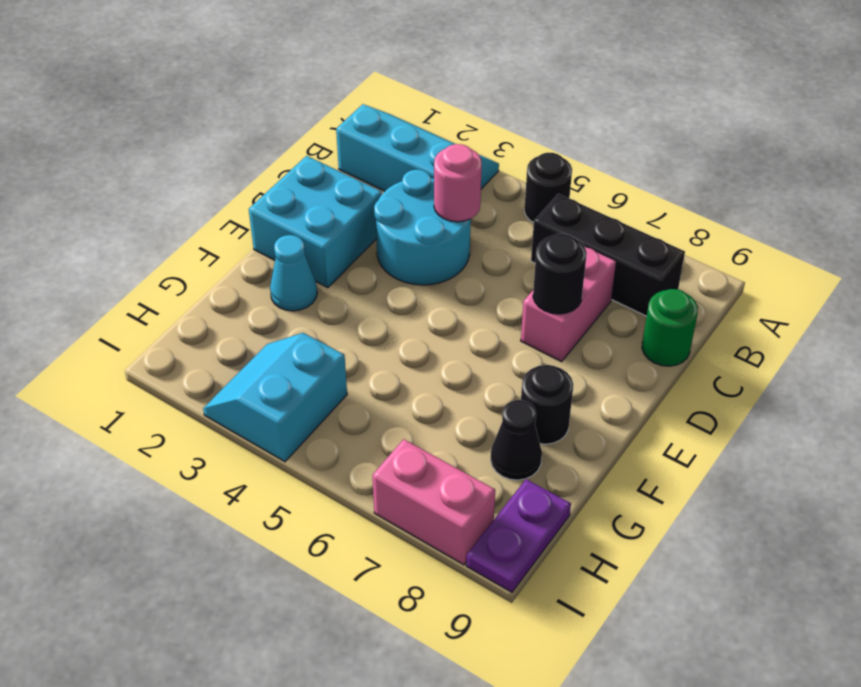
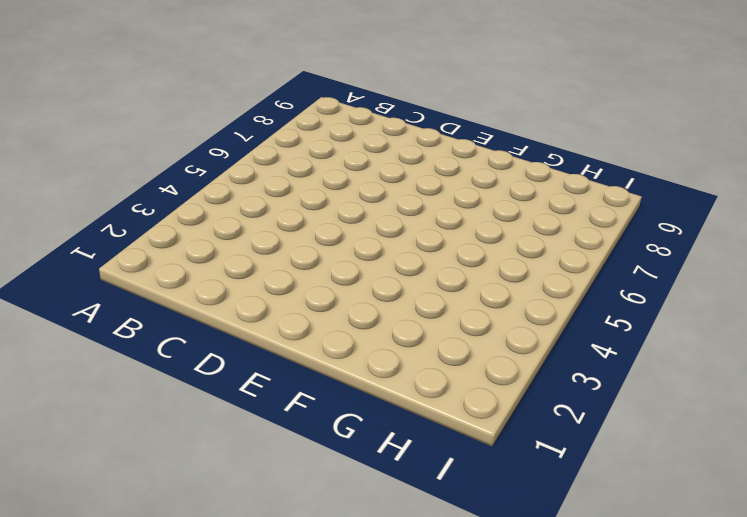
none -> cyan slope A1:B3 level 1 top B
none -> black round brick A5 level 1
none -> black brick B6:B8 level 1

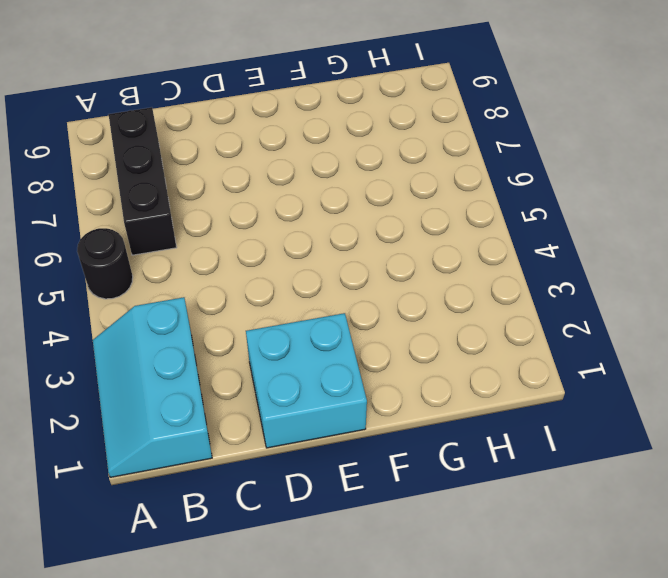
none -> cyan round brick C3:D4 level 1
none -> pink brick C7:D7 level 1
none -> green round brick C9 level 1

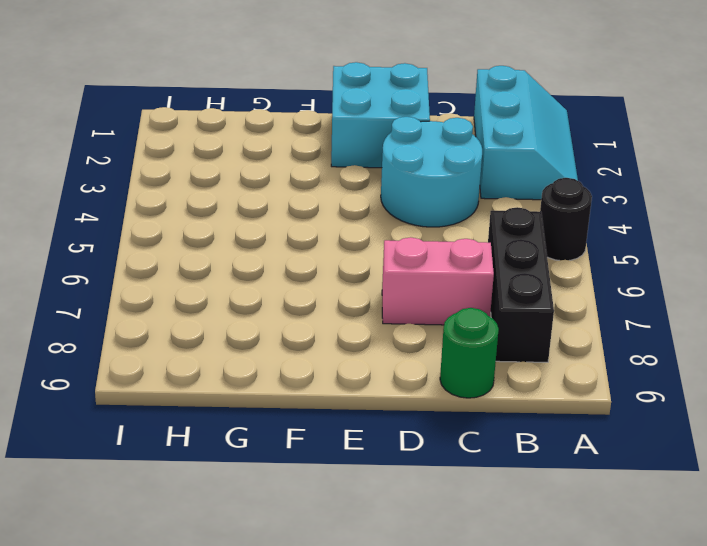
none -> cyan cone F2 level 1
none -> black round brick F8 level 1
none -> black cone G8 level 1

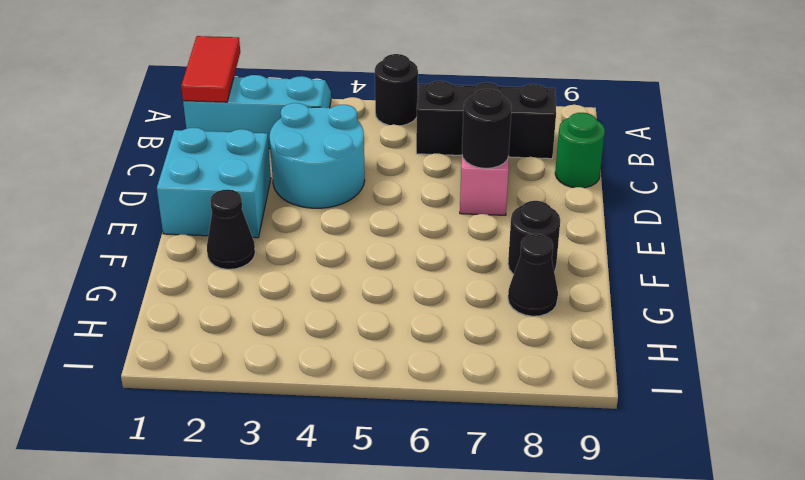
red tile A1:B1 level 2 -> none
black cone F2 level 1 -> cyan cone F2 level 1
none -> cyan slope H3:I4 level 1 top 4
none -> purple plate H9:I9 level 1
none -> pink brick I7:I8 level 1

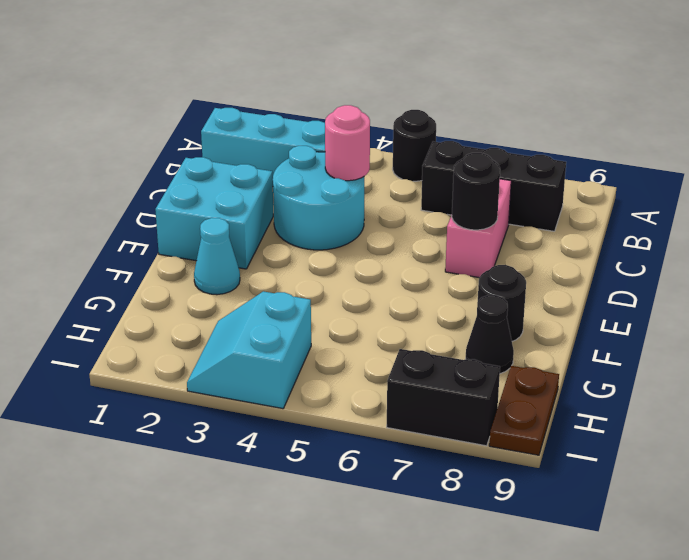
brown plate H9:I9 level 1 -> purple plate H9:I9 level 1
black brick I7:I8 level 1 -> pink brick I7:I8 level 1
none -> green round brick C9 level 1

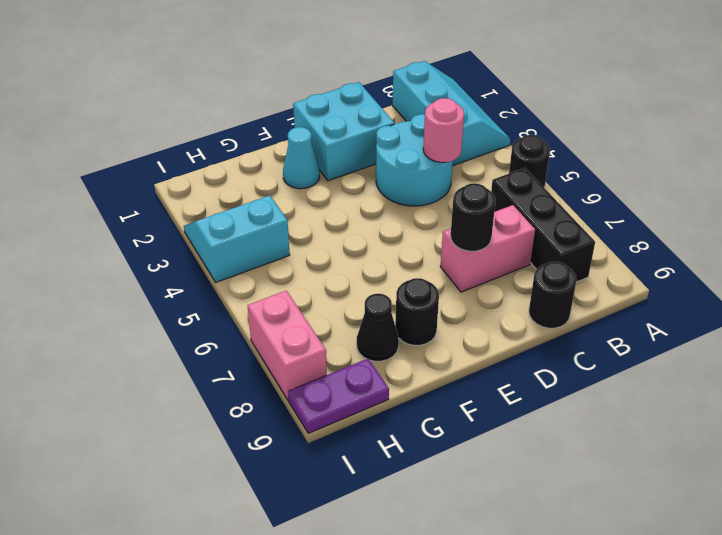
black round brick C9 level 1 -> green round brick C9 level 1

